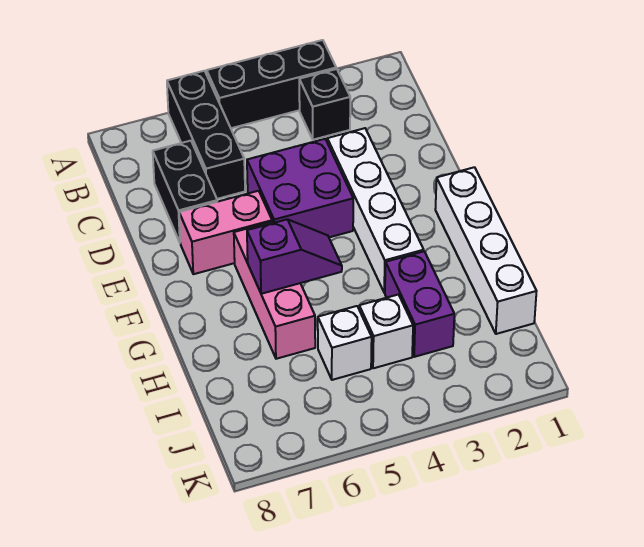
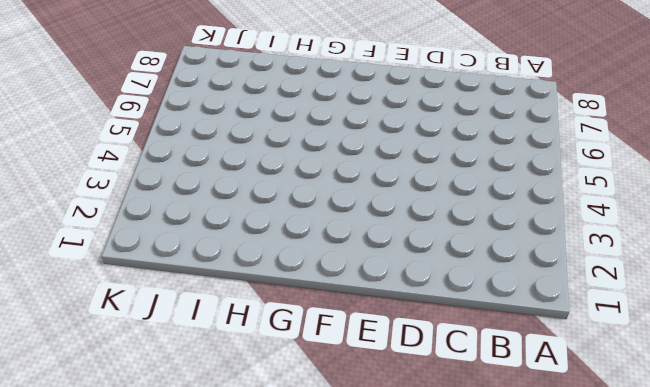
none -> black brick A3:A5 level 1
none -> black brick A6:C6 level 1
none -> black brick B3 level 1

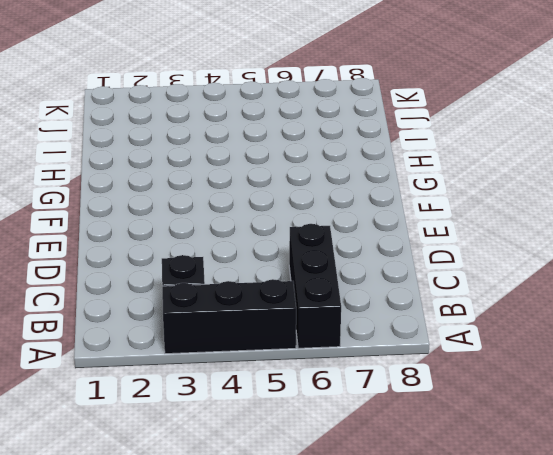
none -> black brick C7:D7 level 1
none -> white brick D3:G3 level 1
none -> purple brick D4:E5 level 1

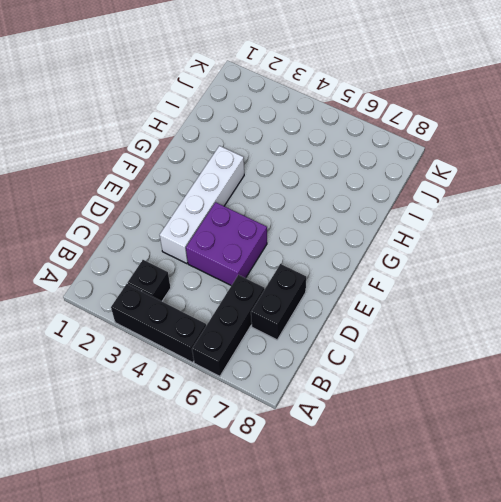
none -> pink brick E6:E7 level 1
none -> white brick F1:I1 level 1
none -> pink brick F6:H6 level 1

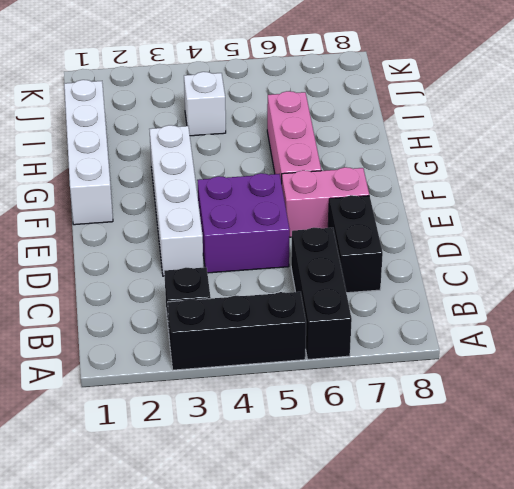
none -> purple brick H3:I3 level 1
none -> white brick I5 level 1
none -> purple slope G5:G6 level 2 top 6

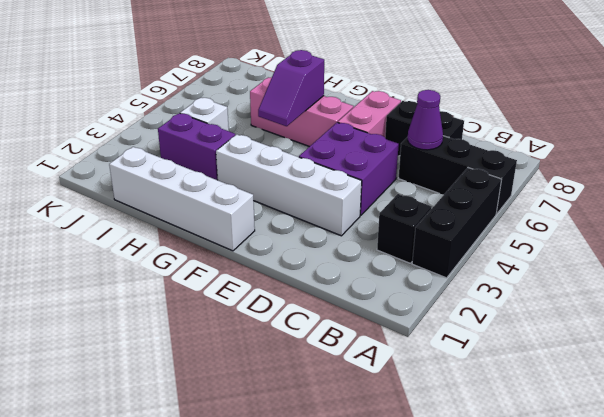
purple cone C6 level 2 -> none
none -> white brick I5 level 1

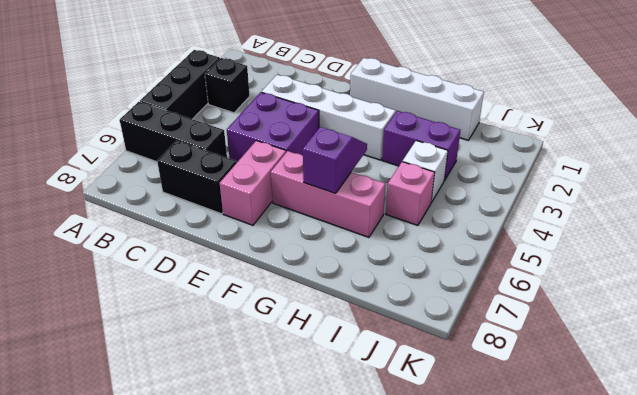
pink brick I5 level 1 -> white brick I5 level 1

